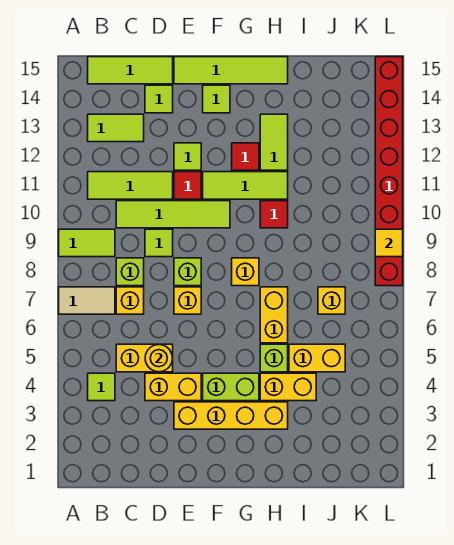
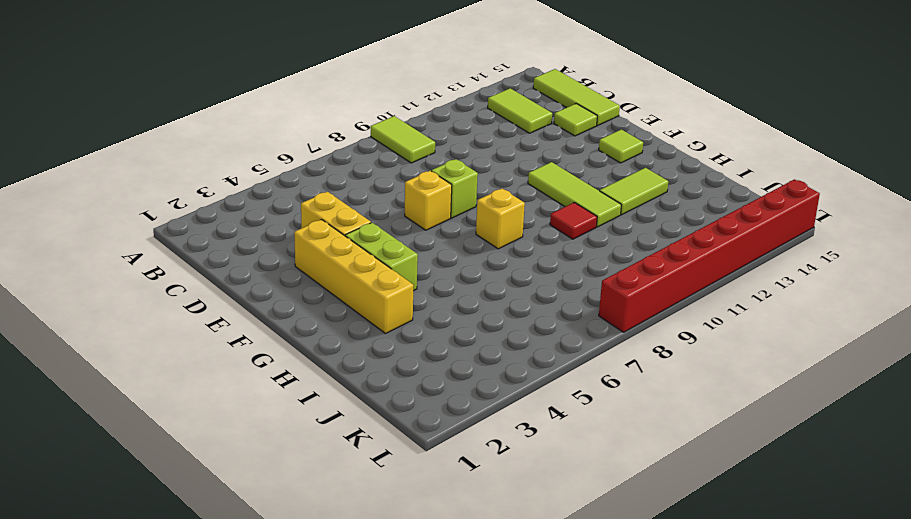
none -> tan tile A7:B7 level 1
none -> lime tile B4 level 1
none -> lime tile B11:D11 level 1
none -> yellow brick C5:D5 level 1

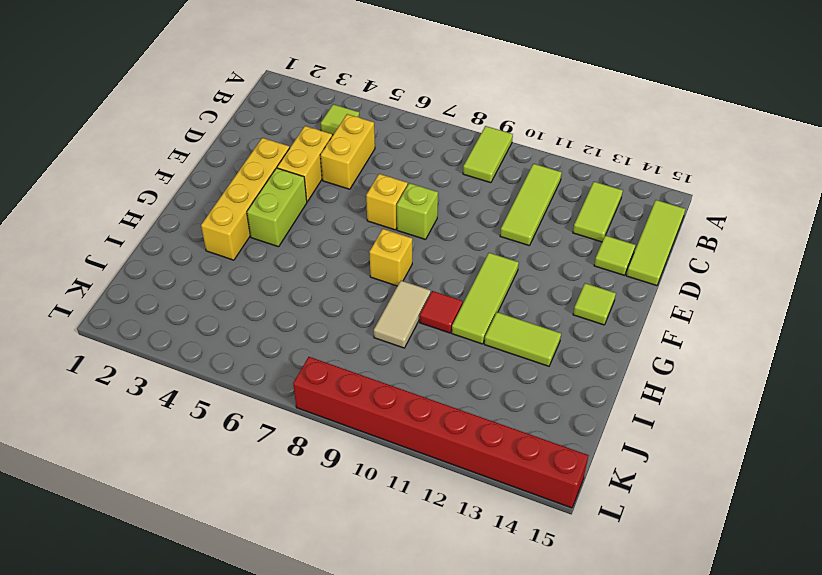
tan tile H9:I9 level 1 -> tan tile A7:B7 level 1
none -> yellow brick C7 level 1
none -> lime brick C8 level 1
none -> lime tile C10:F10 level 1
none -> lime tile D9 level 1

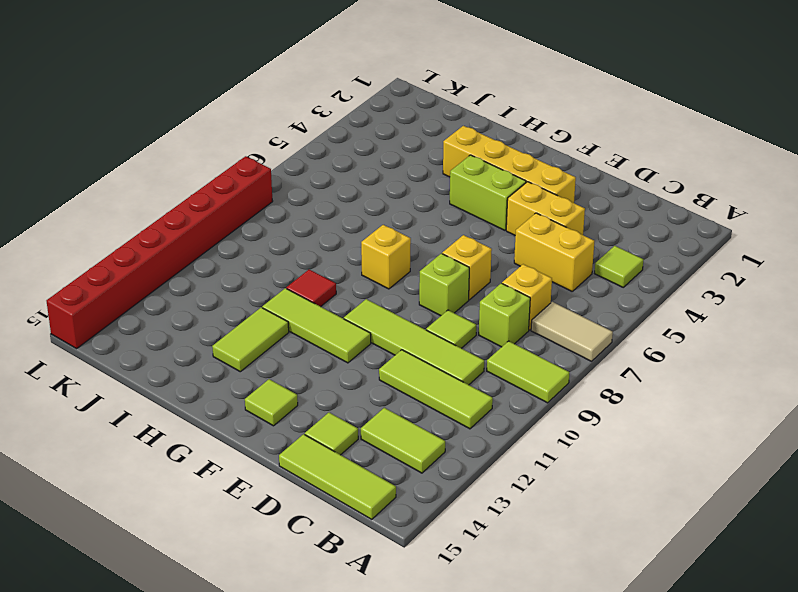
none -> red tile E11 level 1
none -> lime tile E12 level 1
none -> lime tile E15:H15 level 1
none -> red tile G12 level 1

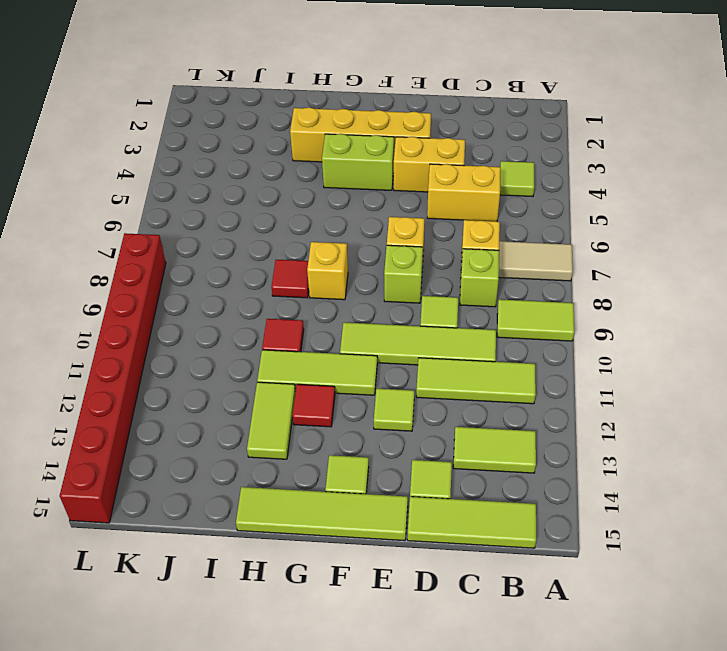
red tile H8 level 1 -> red tile E11 level 1
none -> yellow brick H4:I4 level 1
none -> lime brick H5 level 1
none -> yellow brick H6:H7 level 1
none -> yellow brick I5:J5 level 1

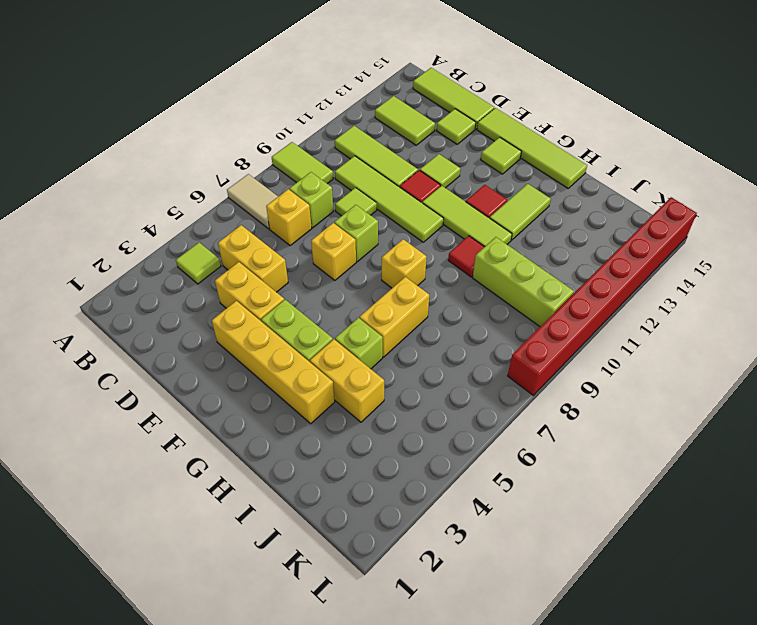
lime brick I10:K10 level 1 -> none
none -> yellow brick I5:J5 level 1
none -> yellow brick J7 level 1
none -> yellow round brick D5 level 2
none -> yellow tile L9 level 2

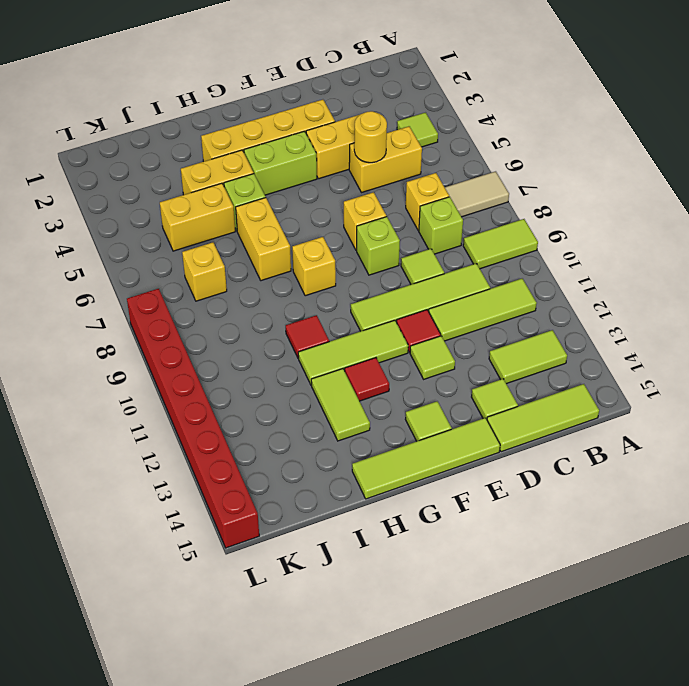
none -> yellow tile L9 level 2

